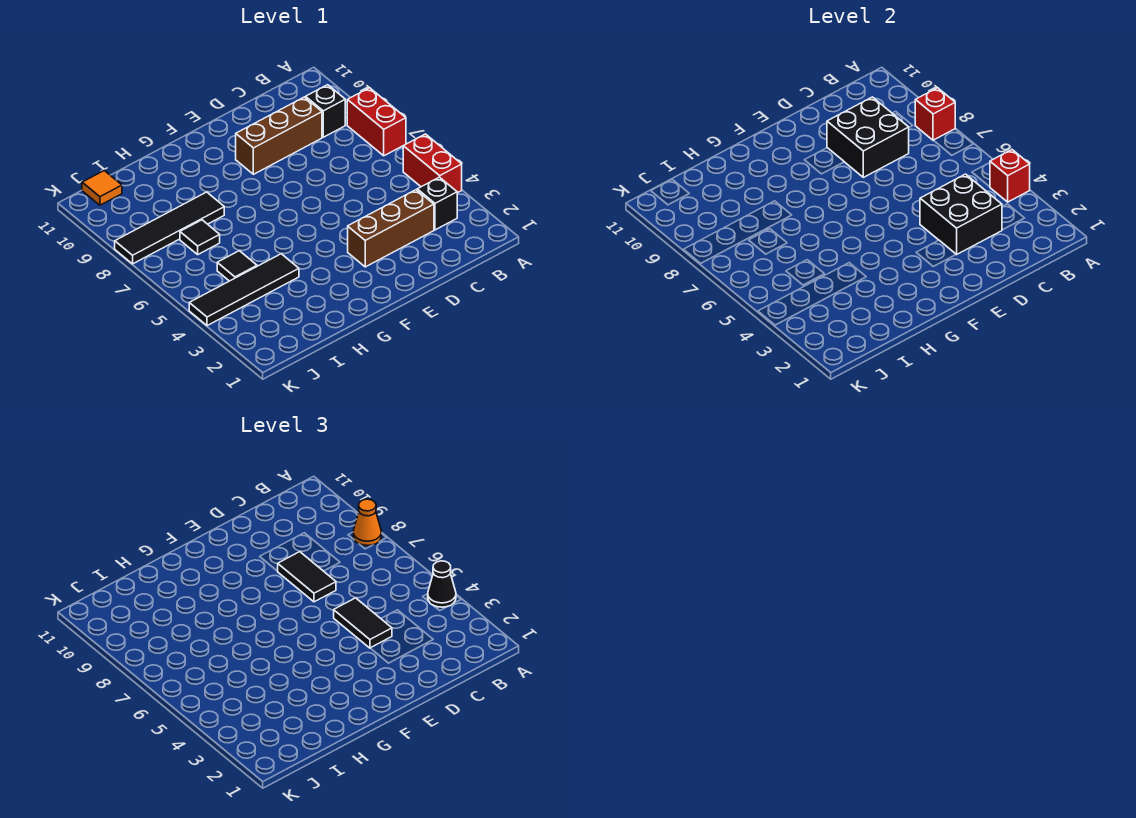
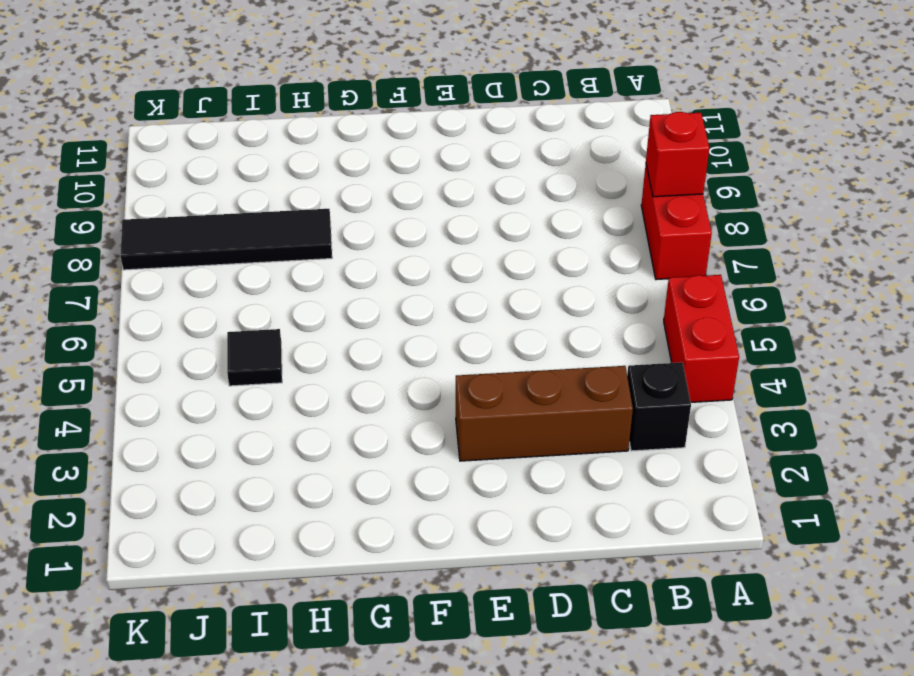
none -> black brick B9 level 1
none -> brown brick C9:E9 level 1
none -> black tile H4:K4 level 1

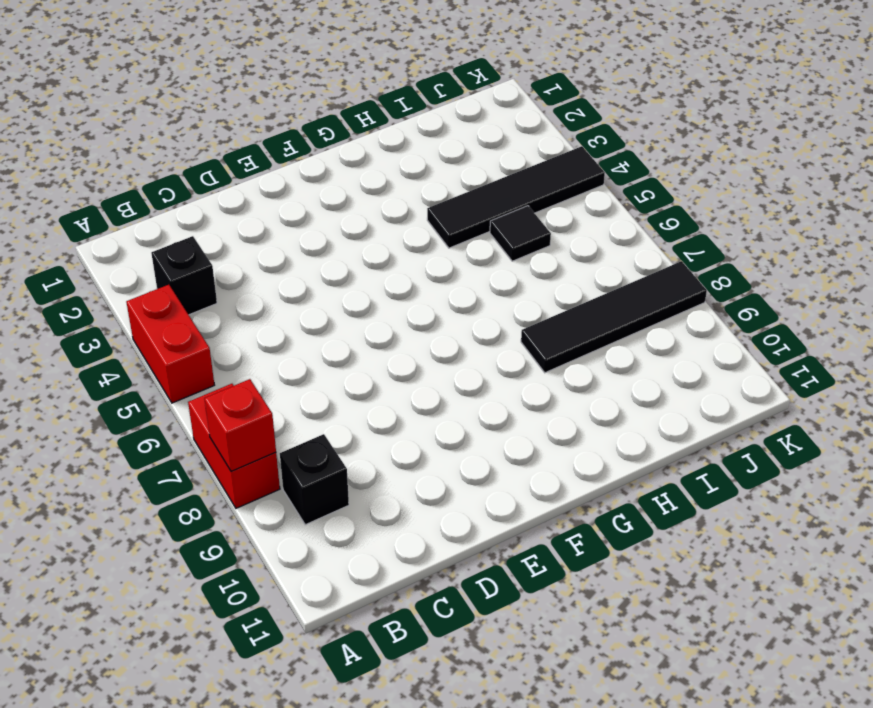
none -> brown brick C3:E3 level 1
none -> brown brick C9:E9 level 1
none -> black tile I7 level 1

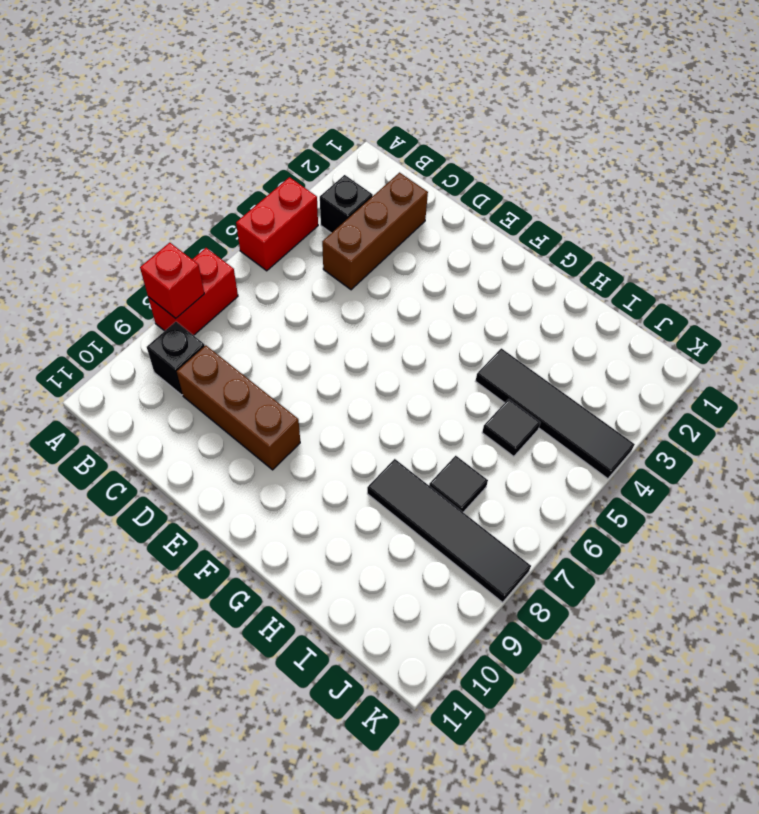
brown brick C2:C4 level 1 -> brown brick C3:E3 level 1
none -> orange tile J11 level 1
none -> red brick A4 level 2
none -> black brick C3:D4 level 2

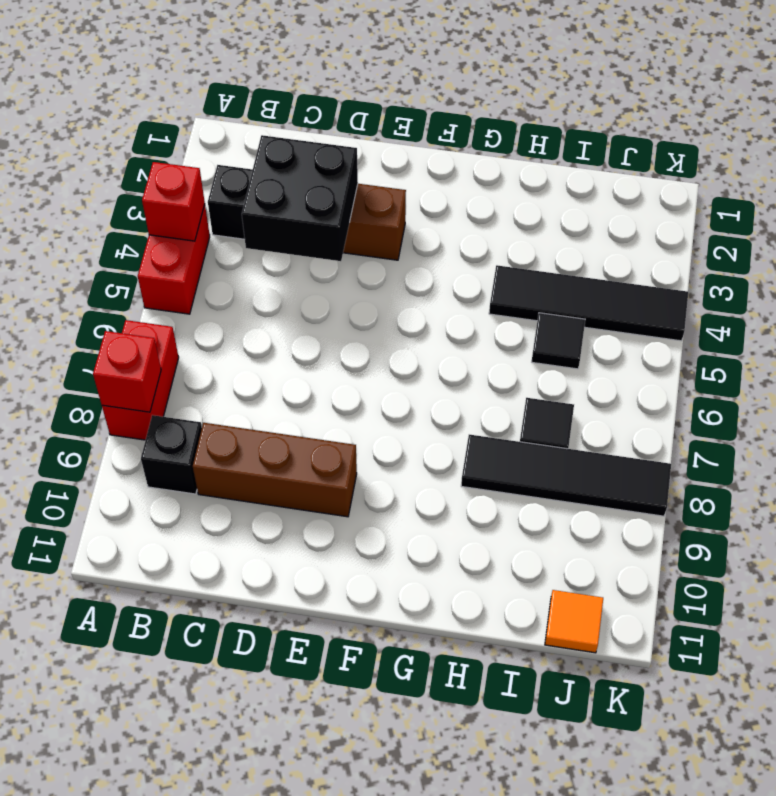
none -> black brick C8:D9 level 2
none -> black cone A4 level 3
none -> orange cone A8 level 3

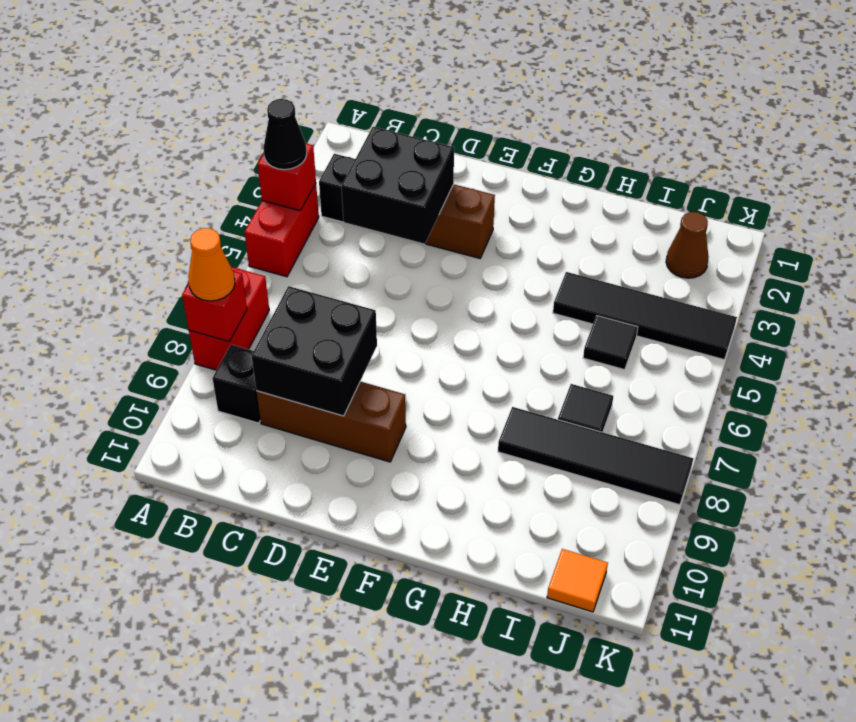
brown cone J2 level 1 -> none
none -> black tile D4:D5 level 3
none -> black tile D7:D8 level 3

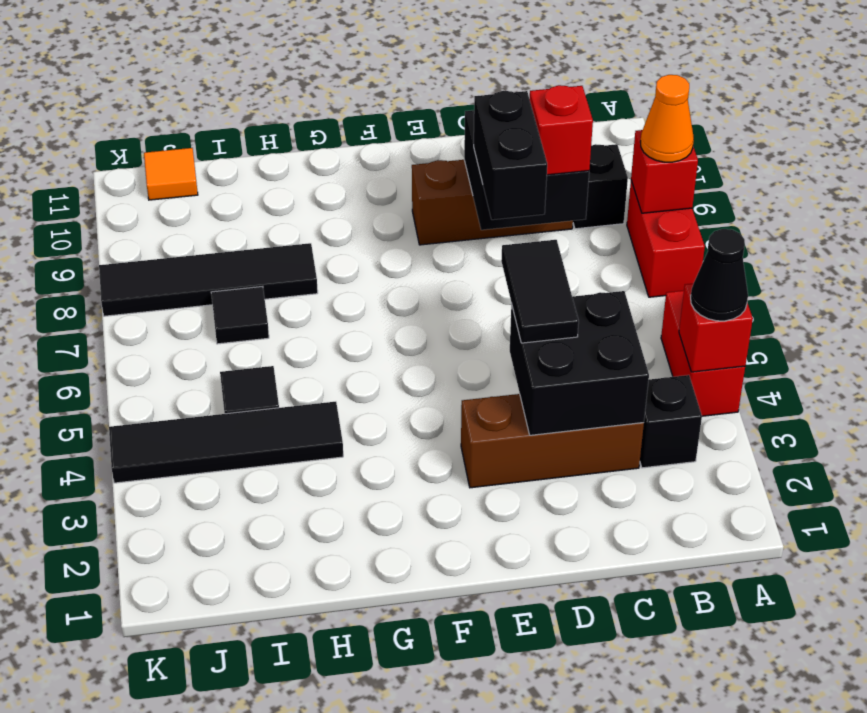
red brick C8 level 3 -> none
black brick D7:D8 level 3 -> black tile D7:D8 level 3

